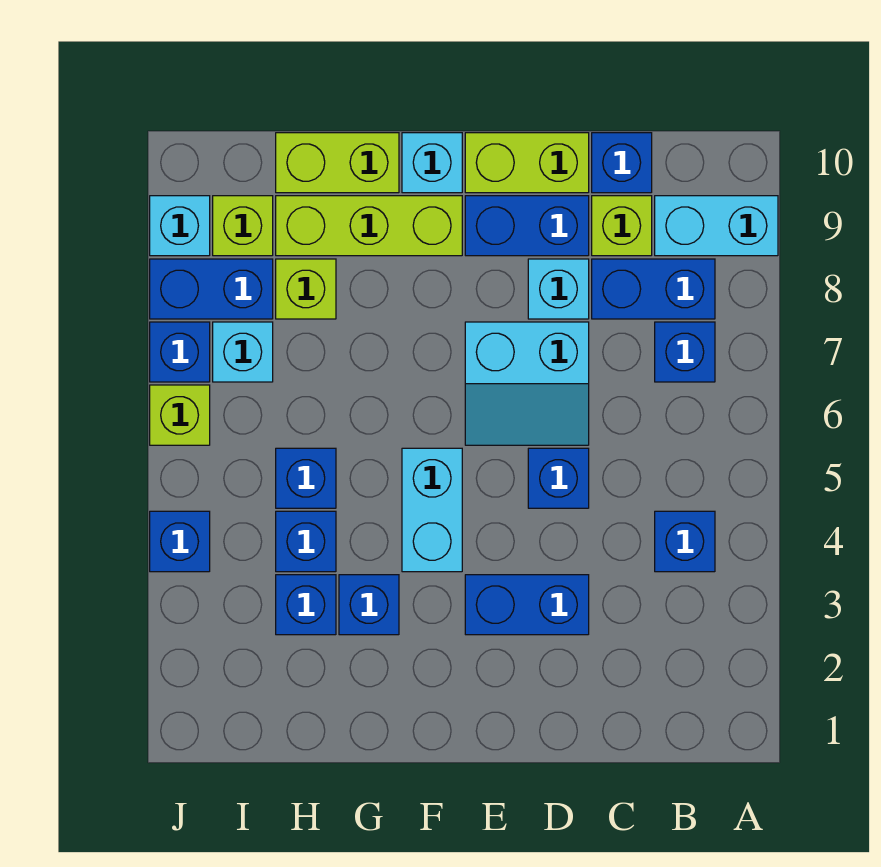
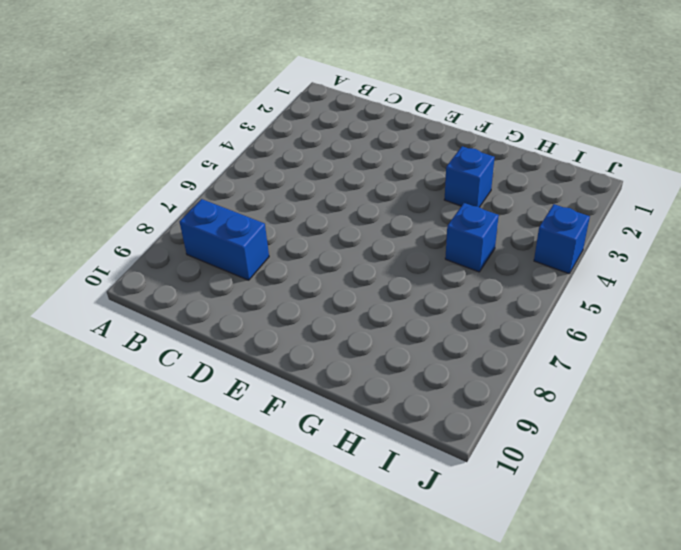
none -> cyan brick A9:B9 level 1
none -> blue brick B4 level 1
none -> blue brick B7 level 1

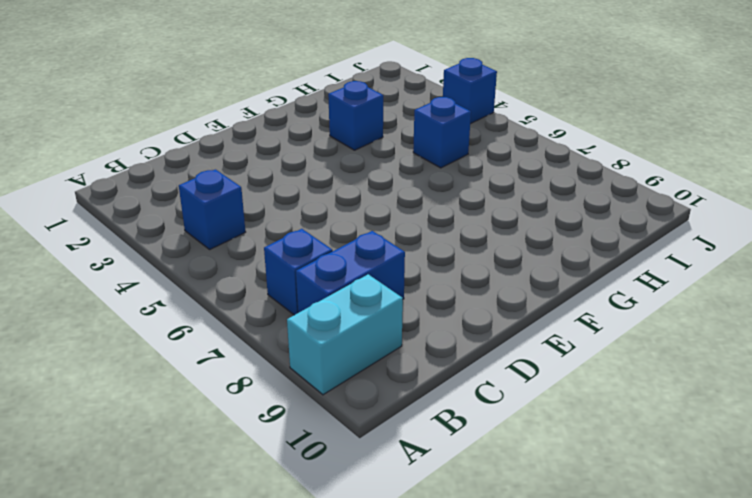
none -> lime brick C9 level 1
none -> blue brick C10 level 1
none -> blue brick D3:E3 level 1

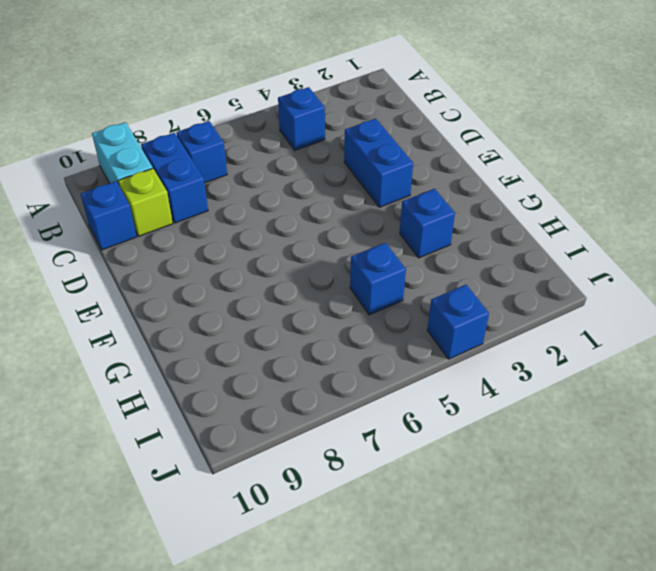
none -> blue brick D5 level 1
none -> cyan slope D6:E7 level 1 top 7
none -> cyan brick D8 level 1

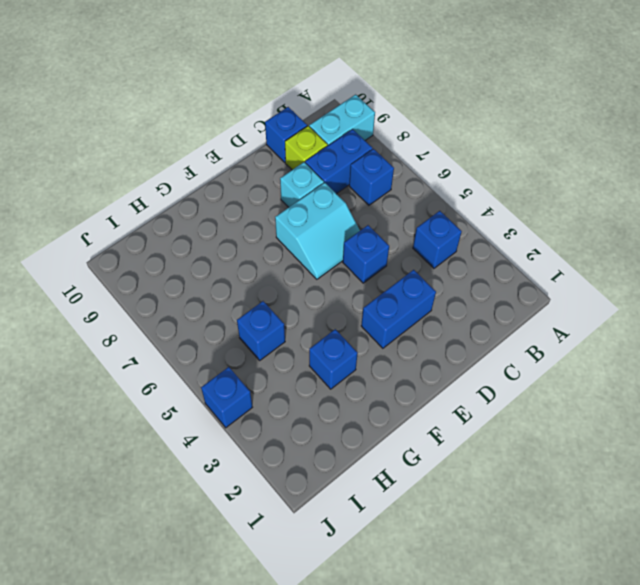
none -> blue brick D9:E9 level 1
none -> lime brick D10:E10 level 1
none -> cyan brick F4:F5 level 1

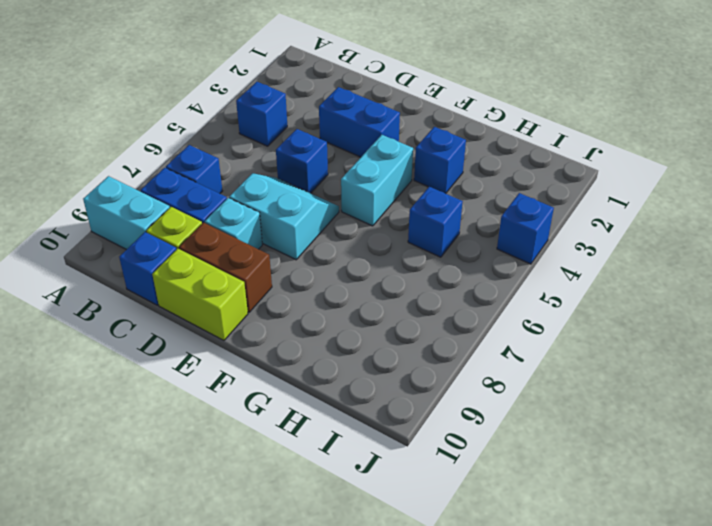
brown brick D9:E9 level 1 -> blue brick D9:E9 level 1
none -> lime brick F9:H9 level 1
none -> cyan brick F10 level 1
none -> lime brick G10:H10 level 1

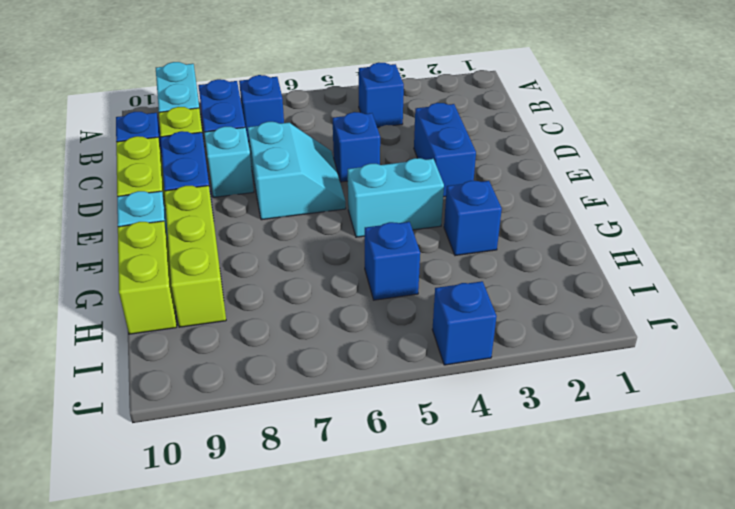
none -> blue brick H3 level 1
none -> blue brick H4 level 1
none -> lime brick H8 level 1

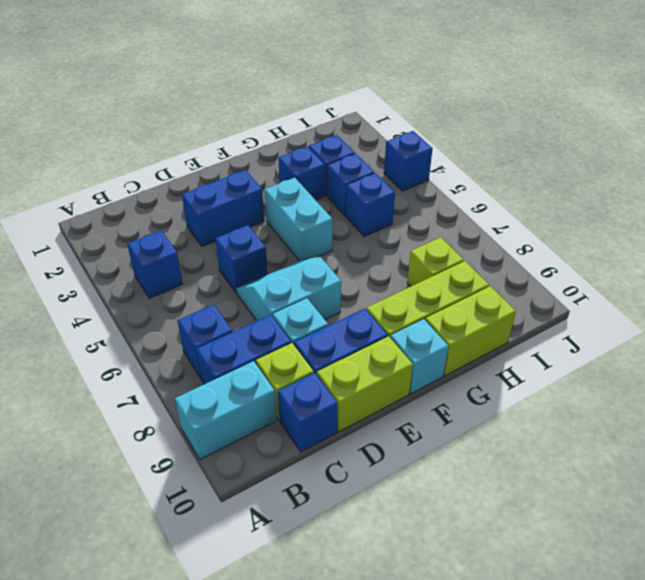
none -> cyan brick I7 level 1
none -> blue brick I8:J8 level 1
none -> lime brick I9 level 1

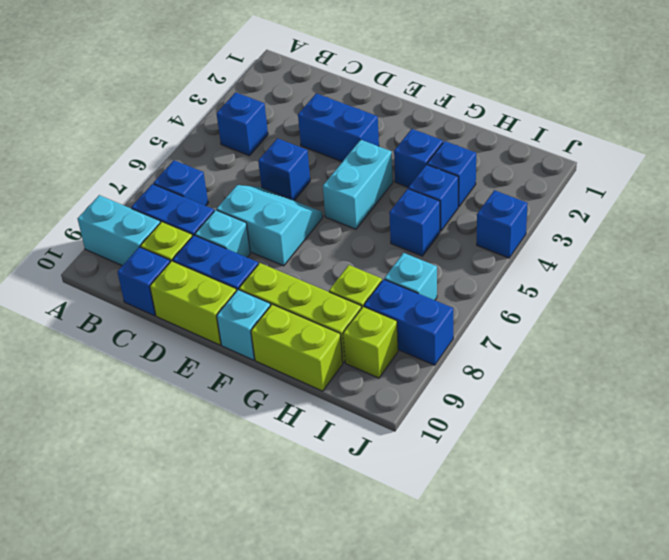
none -> lime brick J6 level 1
none -> blue brick J7 level 1
none -> cyan brick J9 level 1

